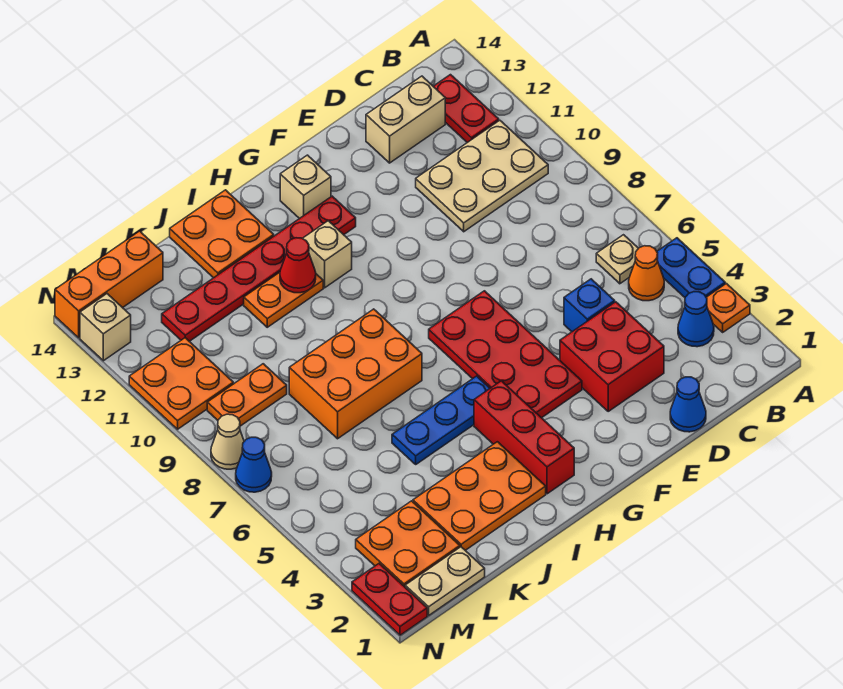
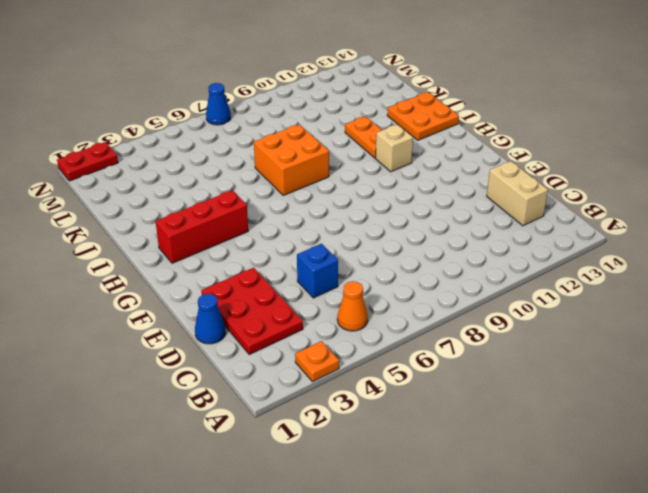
red plate C2:E3 level 1 -> red brick D3:E4 level 1
orange brick I7:J8 level 1 -> orange brick I7:K8 level 1
none -> blue plate A4:A5 level 1
none -> blue cone B3 level 1
none -> tan plate B6 level 1
none -> tan plate B10:D11 level 1

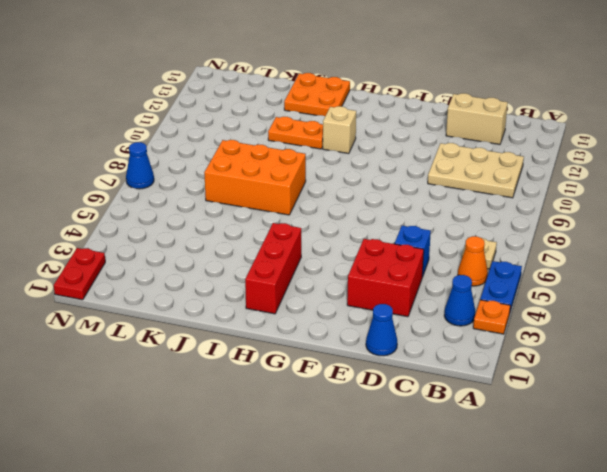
none -> red plate B12:B13 level 1
none -> red plate F4:G7 level 1
none -> red plate G12:L12 level 1
none -> tan brick G13 level 1

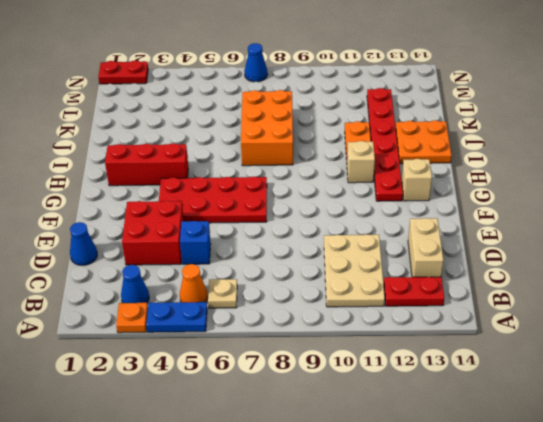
none -> blue plate H5:J5 level 1
none -> orange plate I2:K3 level 1
none -> tan plate L1:M1 level 1
none -> orange plate L2:M3 level 1

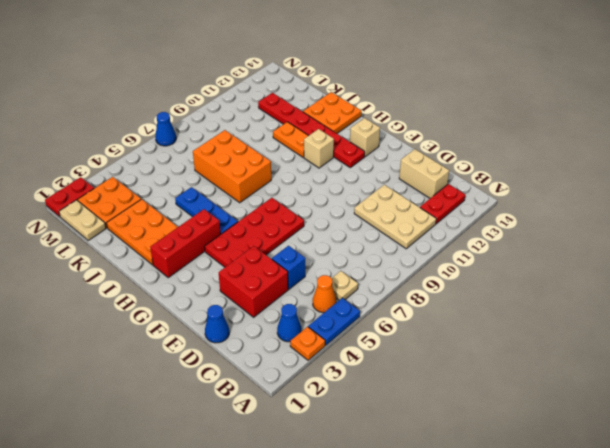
none -> orange plate L9:M9 level 1
none -> orange brick L14:N14 level 1
none -> orange plate M10:N11 level 1
none -> tan cone N8 level 1

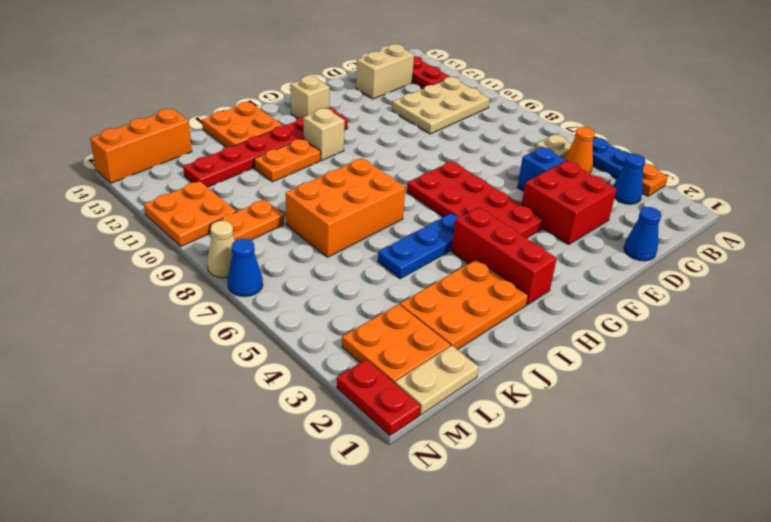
none -> tan brick N13 level 1
none -> red cone I11 level 2

